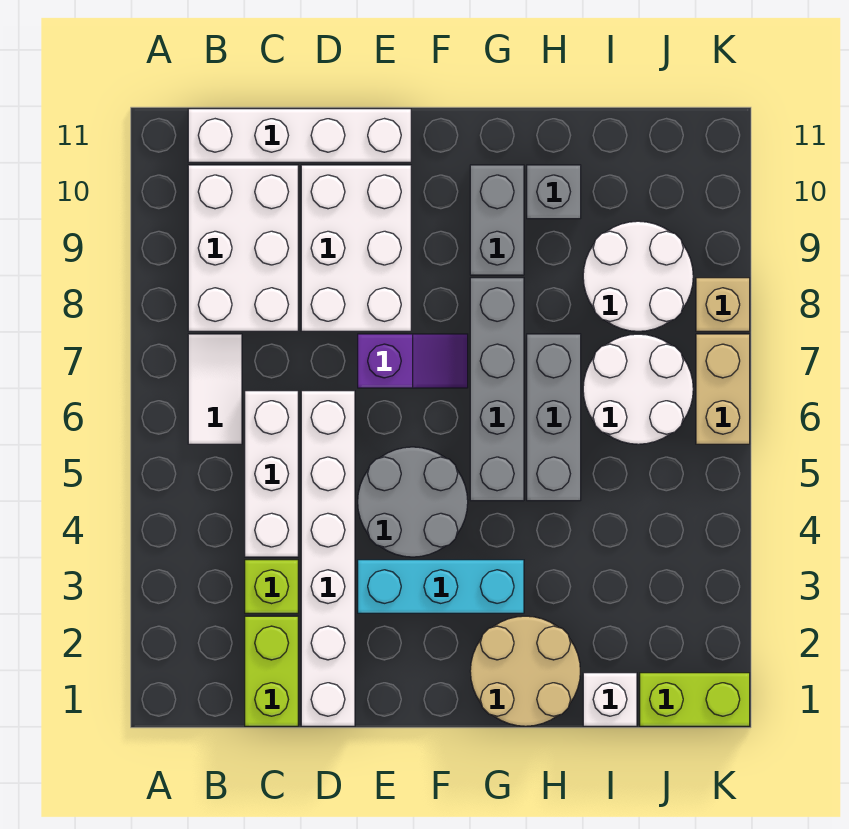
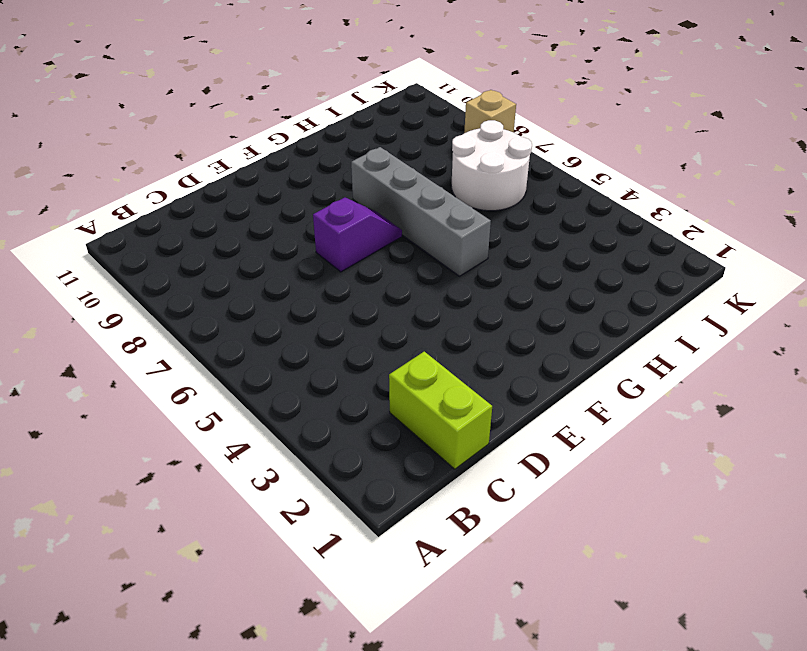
none -> white tile B6:B7 level 1
none -> white brick B8:C10 level 1
none -> white brick B11:E11 level 1

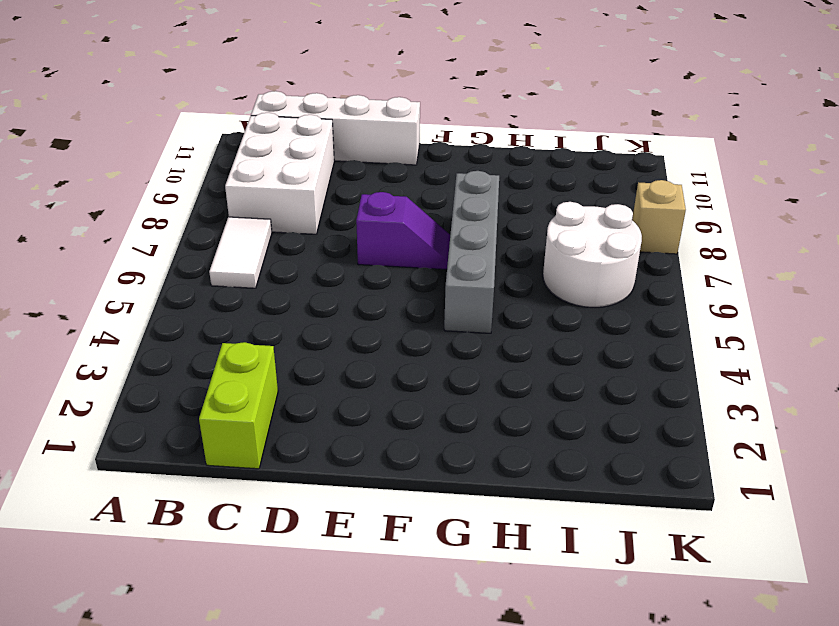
none -> lime brick C3 level 1
none -> white brick C4:C6 level 1
none -> white brick D1:D6 level 1

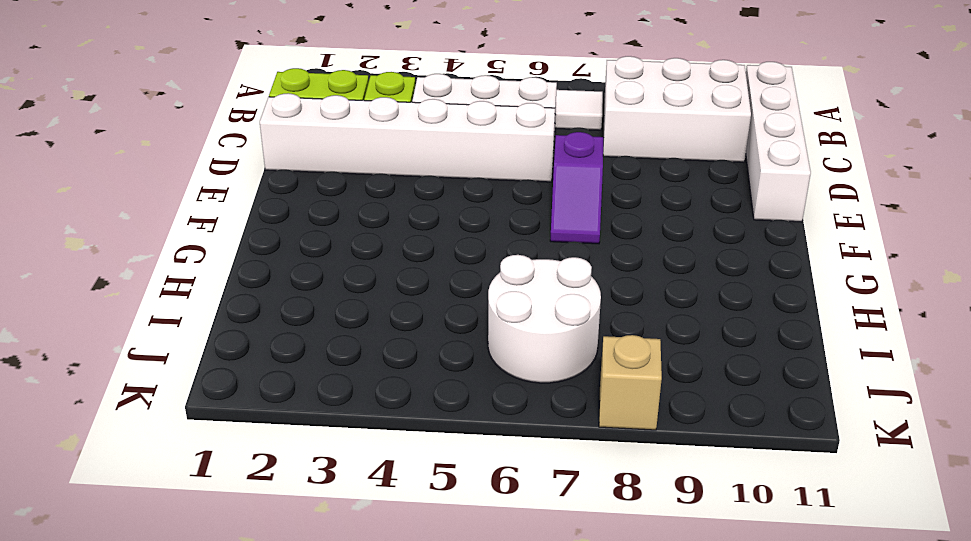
none -> white brick D8:E10 level 1
none -> cyan brick E3:G3 level 1
none -> grey round brick E4:F5 level 1

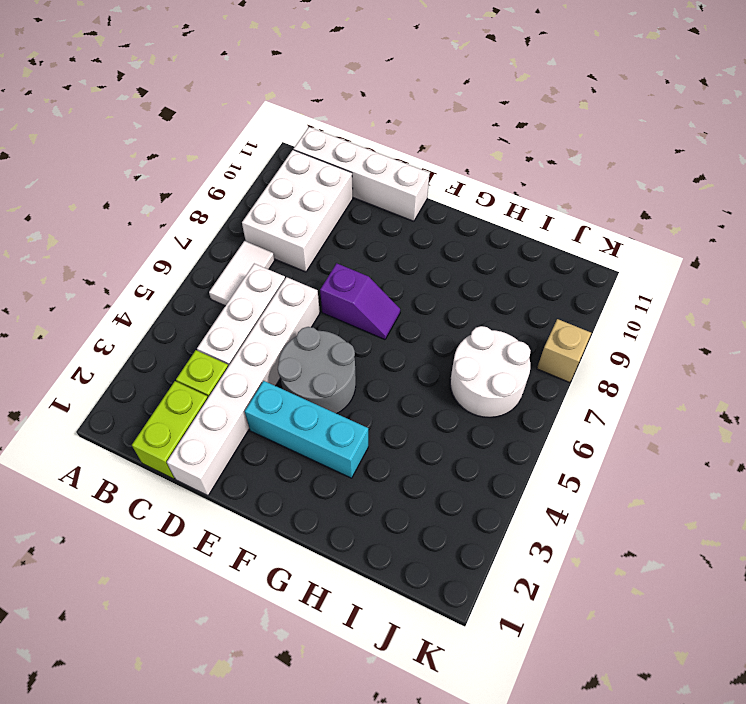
none -> white brick D8:E10 level 1
none -> tan round brick G1:H2 level 1
none -> grey brick G5:G8 level 1

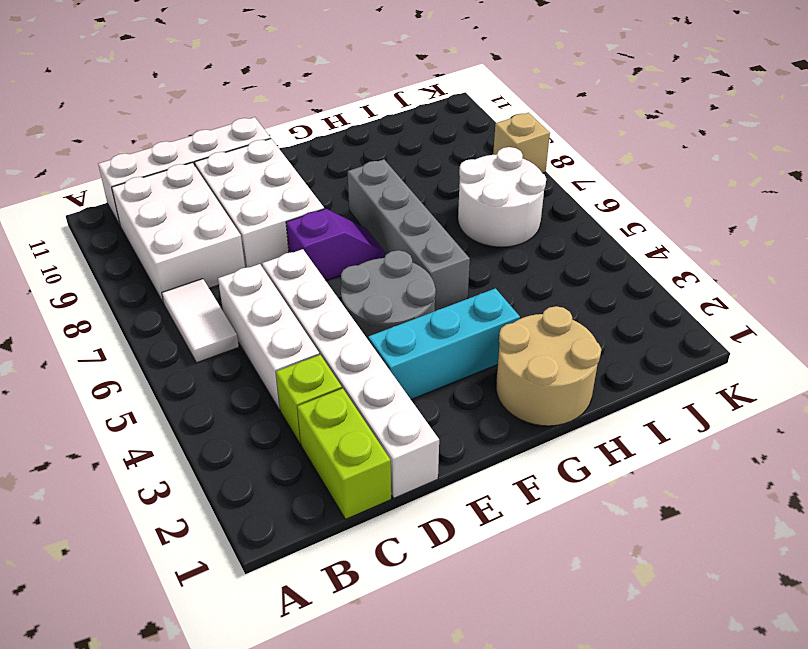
none -> grey brick G9:G10 level 1
none -> grey brick H5:H7 level 1
none -> grey brick H10 level 1

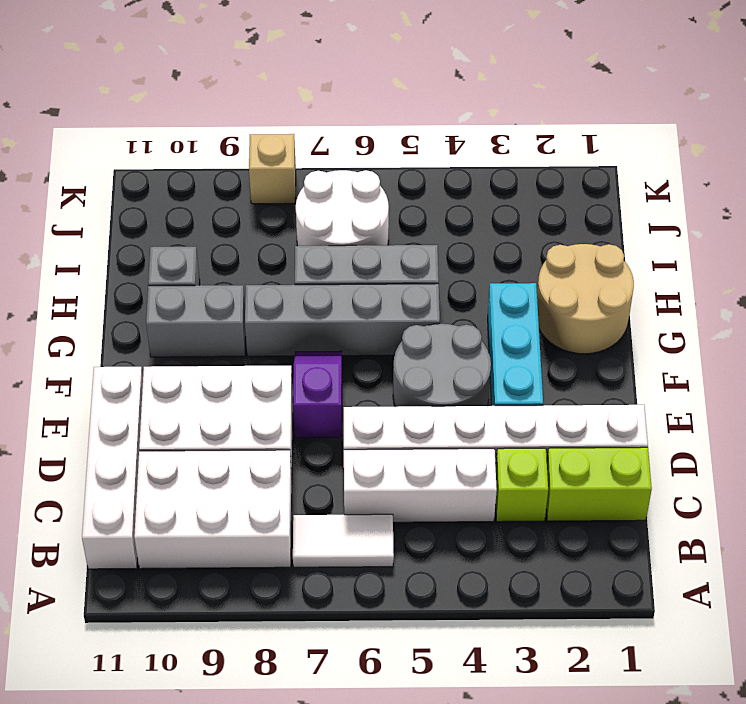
none -> white brick I1 level 1
none -> white round brick I8:J9 level 1
none -> lime brick J1:K1 level 1

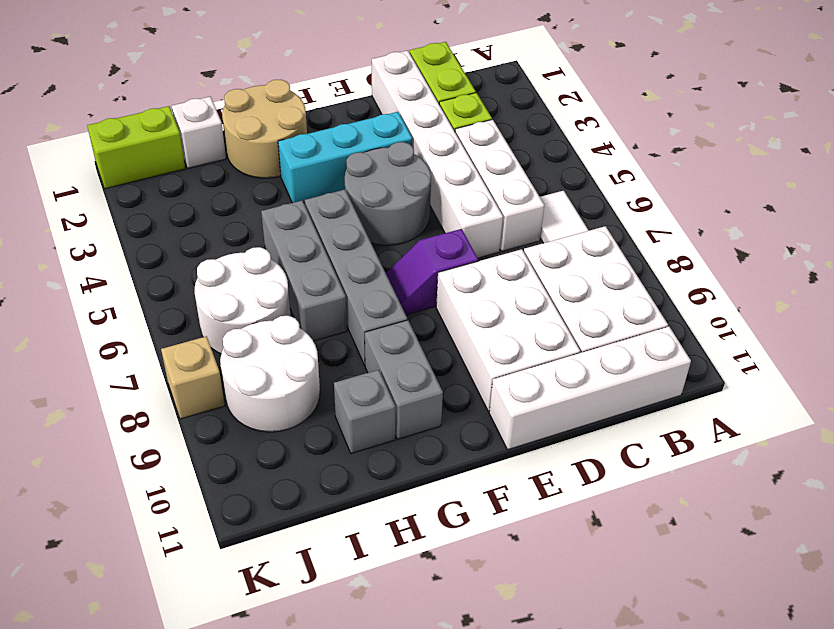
none -> tan brick K6:K7 level 1

